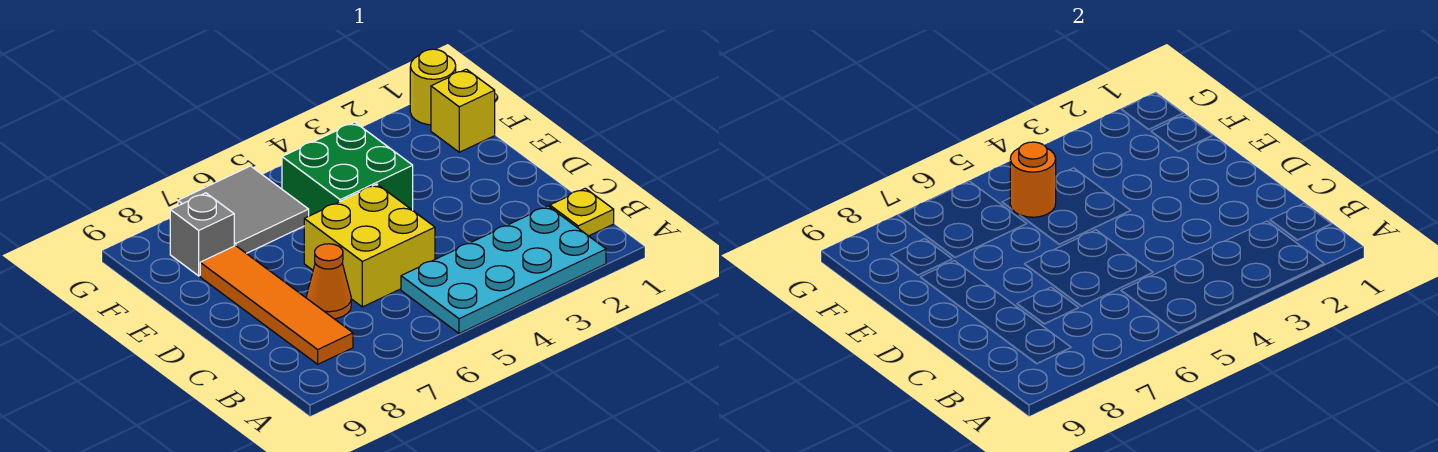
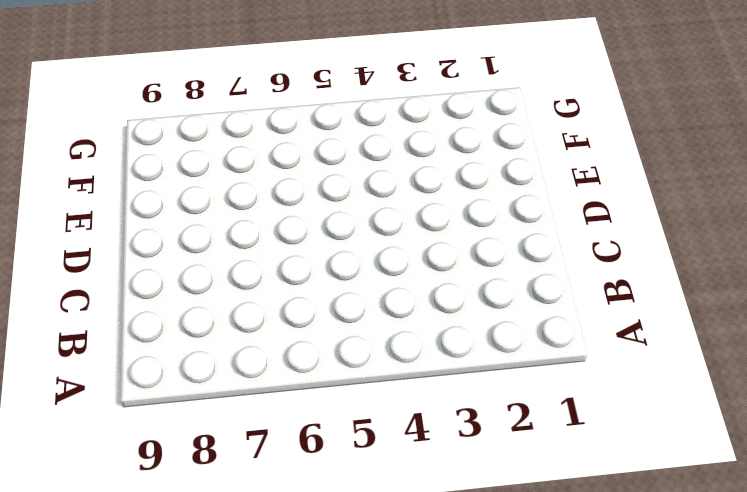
none -> cyan plate A2:B5 level 1
none -> yellow plate B1 level 1

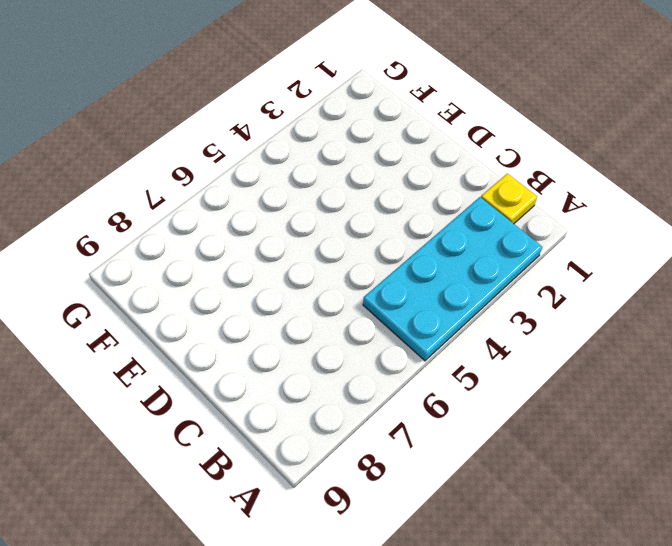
none -> orange tile B8:E8 level 1
none -> yellow brick C5:D6 level 1

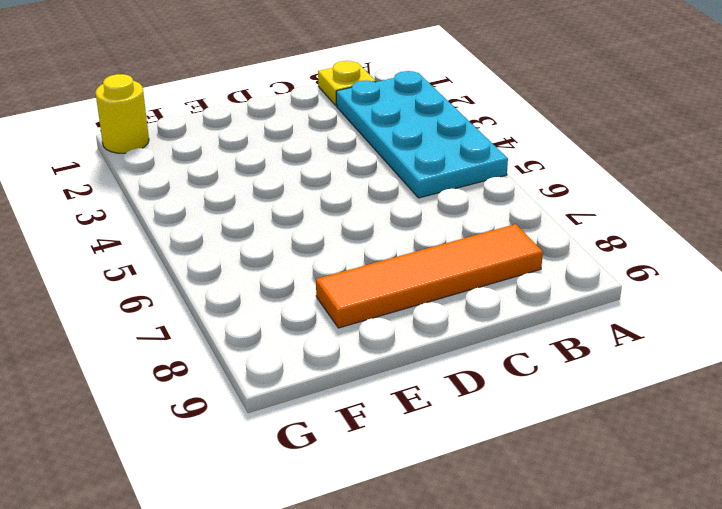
none -> yellow brick C5:D6 level 1
none -> orange cone C7 level 1

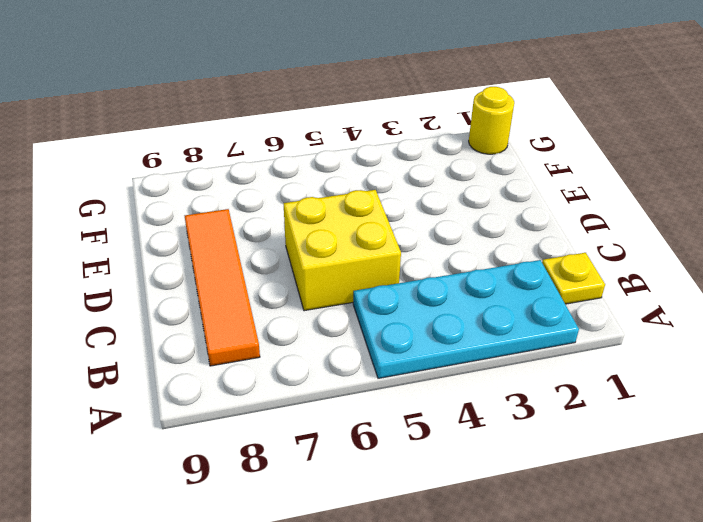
none -> orange cone C7 level 1
none -> green brick E4:F5 level 1

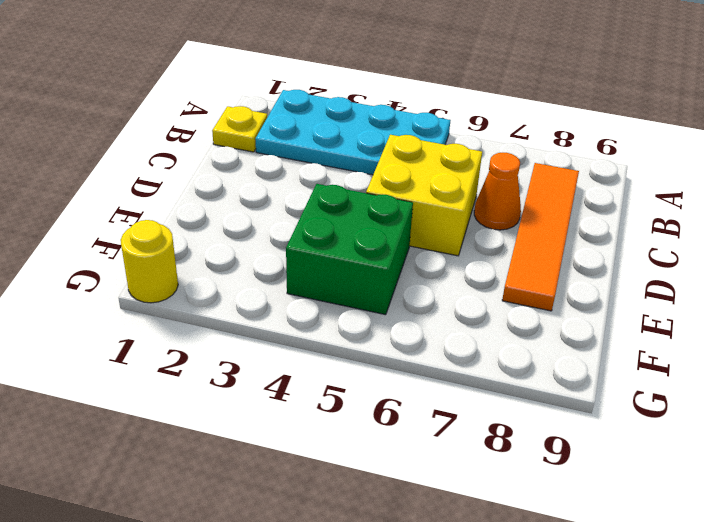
none -> yellow brick F1 level 1
none -> grey tile F6:G7 level 1

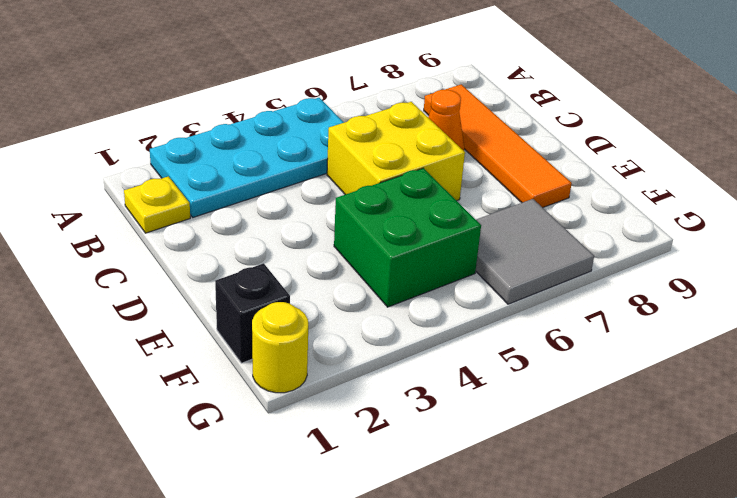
black brick F1 level 1 -> yellow brick F1 level 1
none -> grey brick F8 level 1
none -> orange round brick F5 level 2

